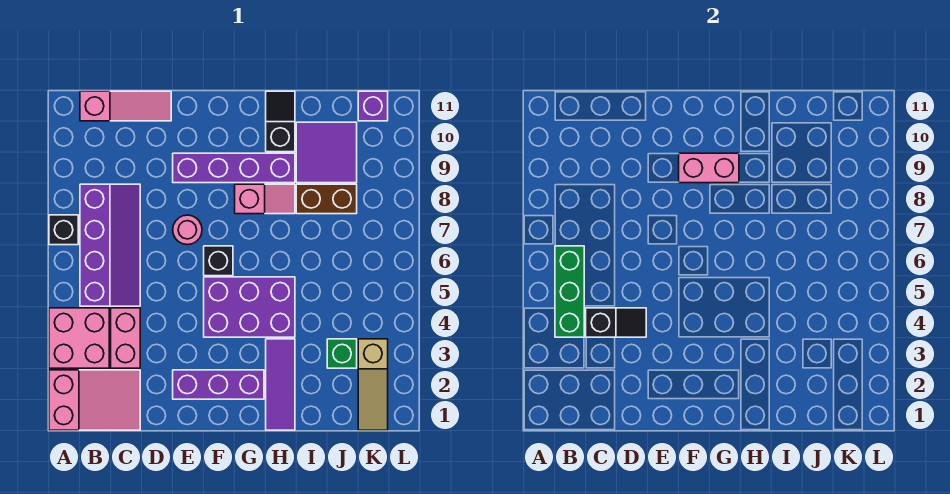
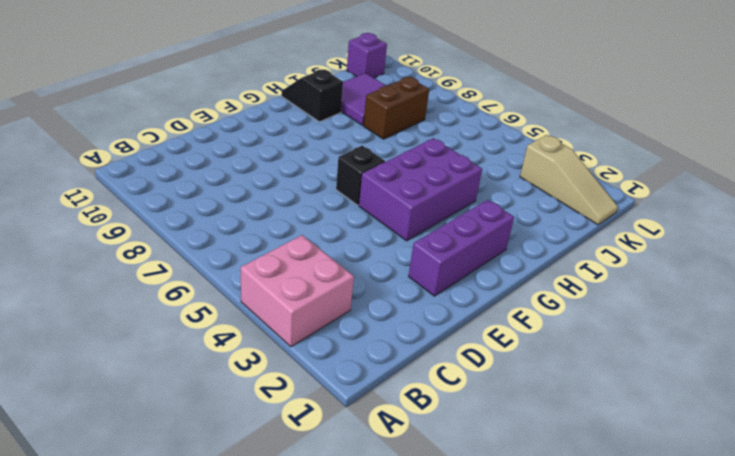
none -> pink slope A1:C2 level 1 top A
none -> black brick A7 level 1
none -> purple slope B5:C8 level 1 top B

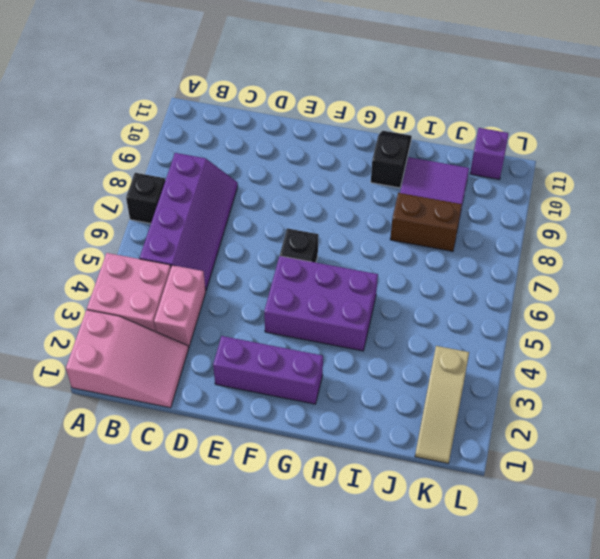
none -> pink slope B11:D11 level 1 top B
none -> pink round brick E7 level 1
none -> purple brick E9:H9 level 1

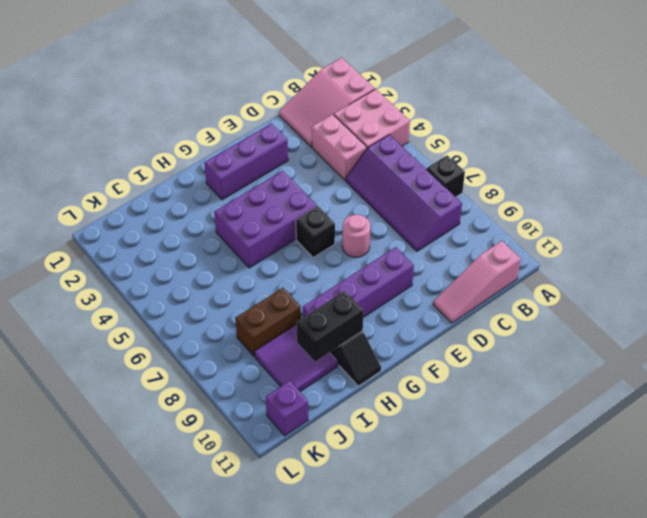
black brick H10:I10 level 2 -> none
none -> pink slope G8:H8 level 1 top G
none -> purple tile H1:H3 level 1
none -> green brick J3 level 1

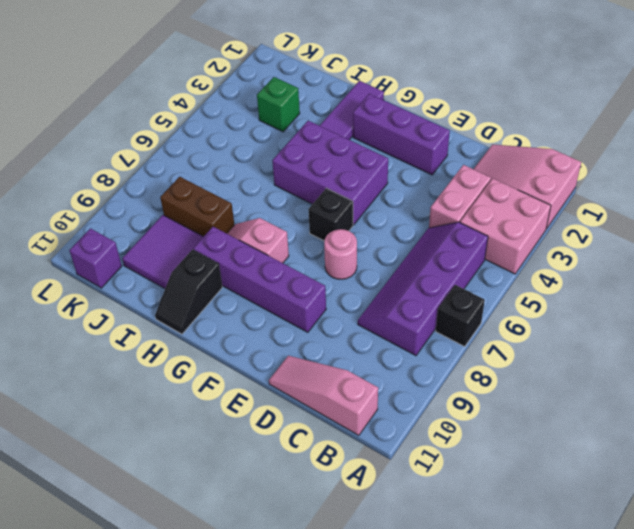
none -> tan slope K1:K3 level 1 top 3
none -> green brick B4:B6 level 2
none -> black slope C4:D4 level 2 top C

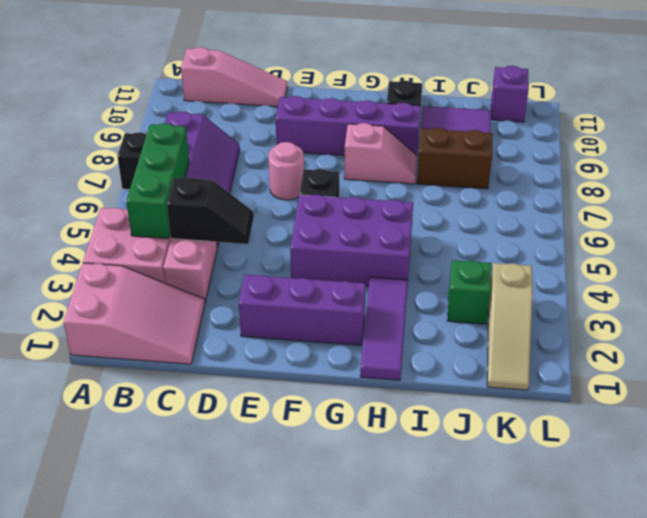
none -> pink brick F9:G9 level 2

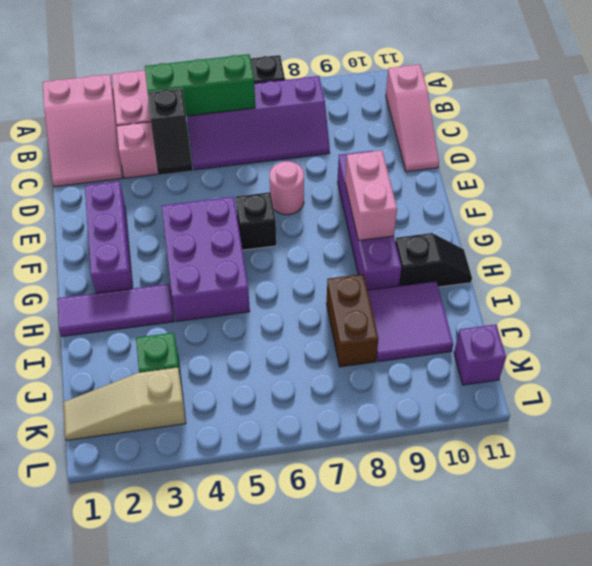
none -> pink slope G8:H8 level 1 top G

